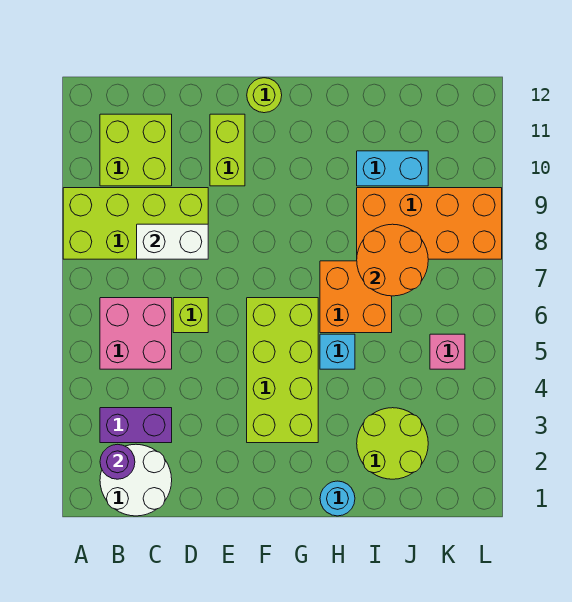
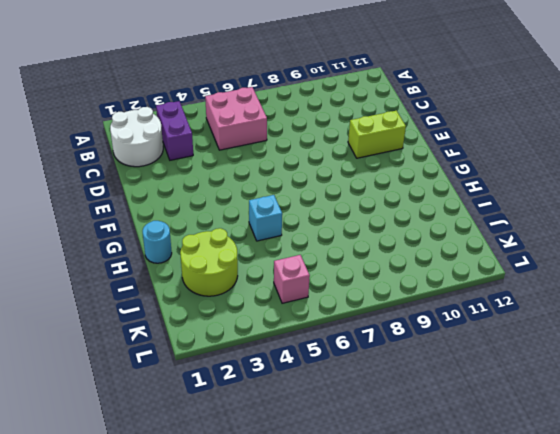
none -> lime brick A8:D9 level 1
none -> lime brick B10:C11 level 1
none -> lime brick D6 level 1

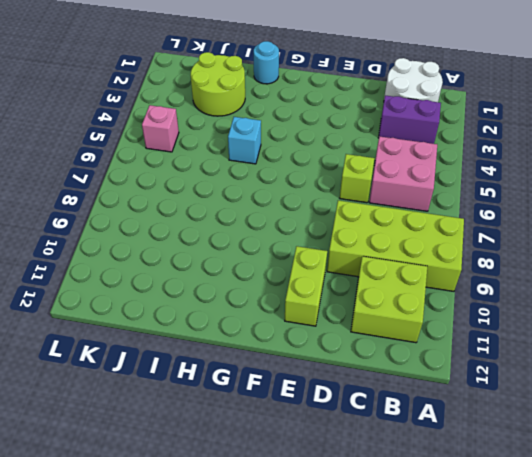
none -> lime brick F3:G6 level 1
none -> lime round brick F12 level 1
none -> orange brick H6:I7 level 1

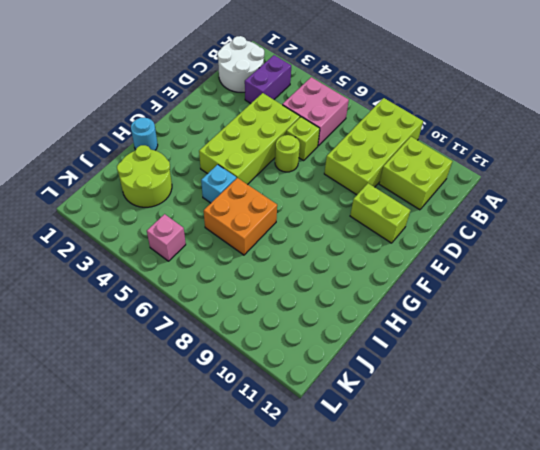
lime brick D4:G5 level 1 -> lime brick F3:G6 level 1
lime round brick E6 level 1 -> lime round brick F12 level 1
none -> orange brick I8:L9 level 1
none -> cyan brick I10:J10 level 1
none -> purple round brick B2 level 2

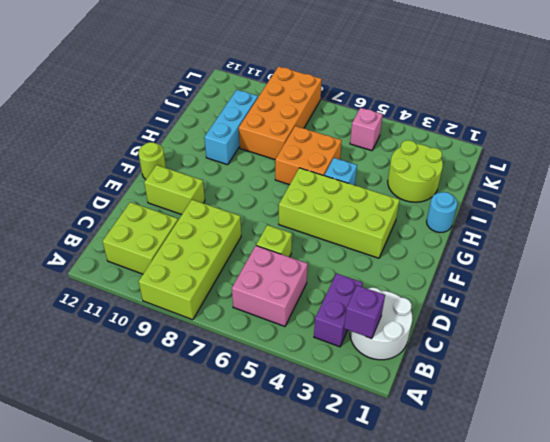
purple brick B2 level 2 -> purple round brick B2 level 2
cyan brick H10:J10 level 1 -> cyan brick I10:J10 level 1
none -> white brick C8:D8 level 2
none -> orange round brick I7:J8 level 2

